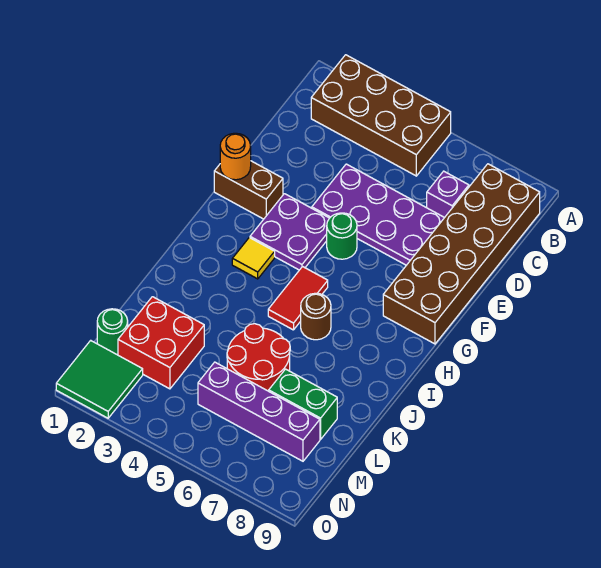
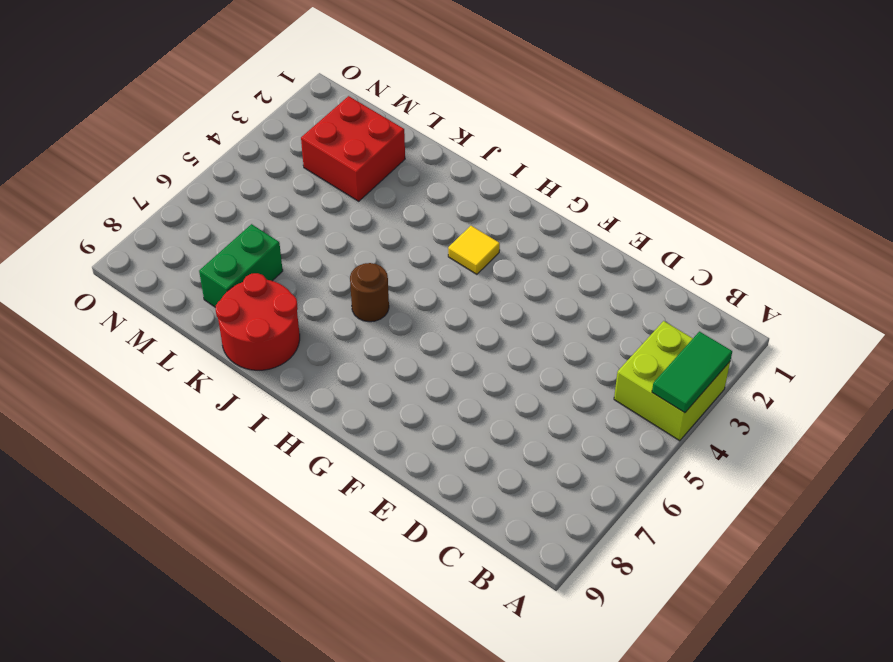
lime brick A3:B4 level 1 -> brown brick A2:B5 level 1
green tile A3:A4 level 2 -> none
red round brick J8:K9 level 1 -> red round brick K5:L6 level 1
none -> brown brick B8:G9 level 1
none -> purple brick C7 level 1
none -> purple plate D4:E7 level 1

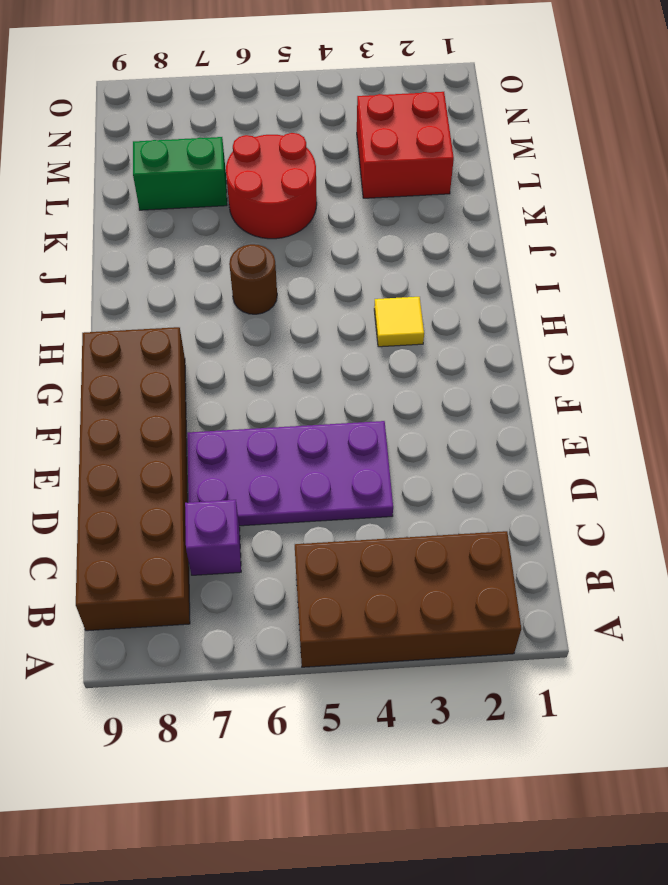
none -> brown brick F1:F2 level 1
none -> purple plate F3:G4 level 1
none -> green round brick F5 level 1

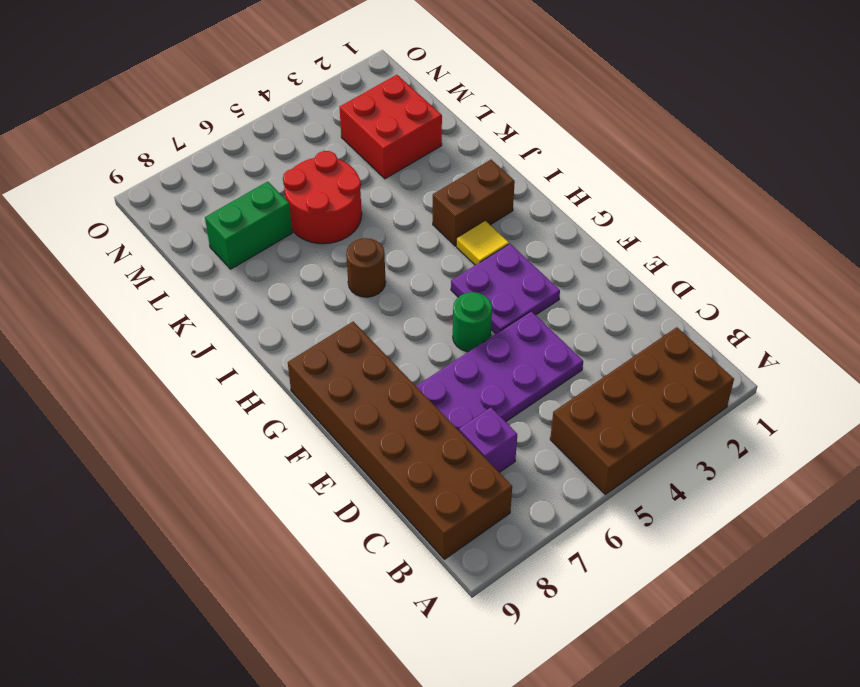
brown brick I2:I3 level 1 -> brown brick F1:F2 level 1
none -> red tile H5:I5 level 1
none -> green round brick M1 level 1
none -> purple brick M5:M8 level 1

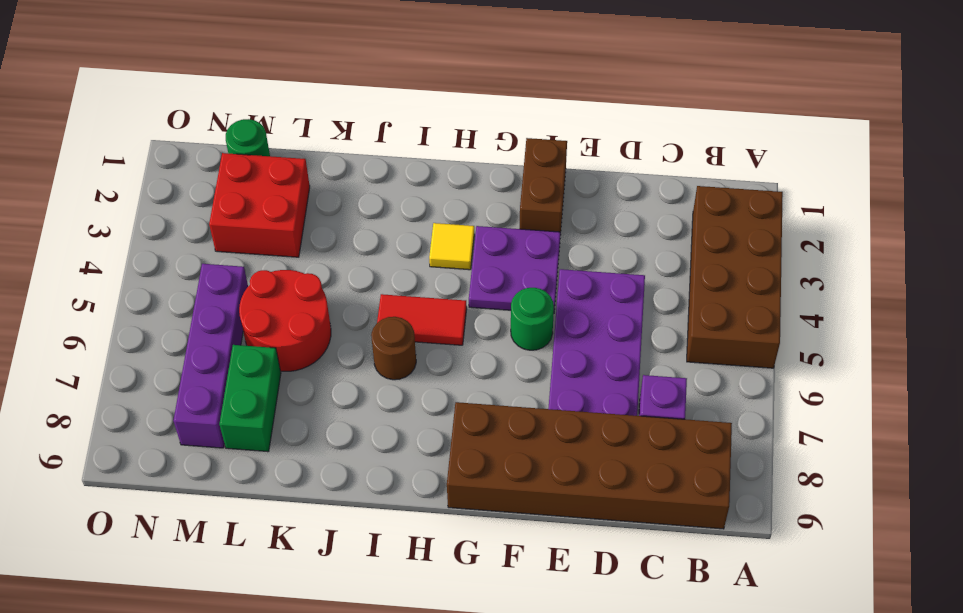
none -> green tile N1:O2 level 1
none -> orange round brick F1 level 2

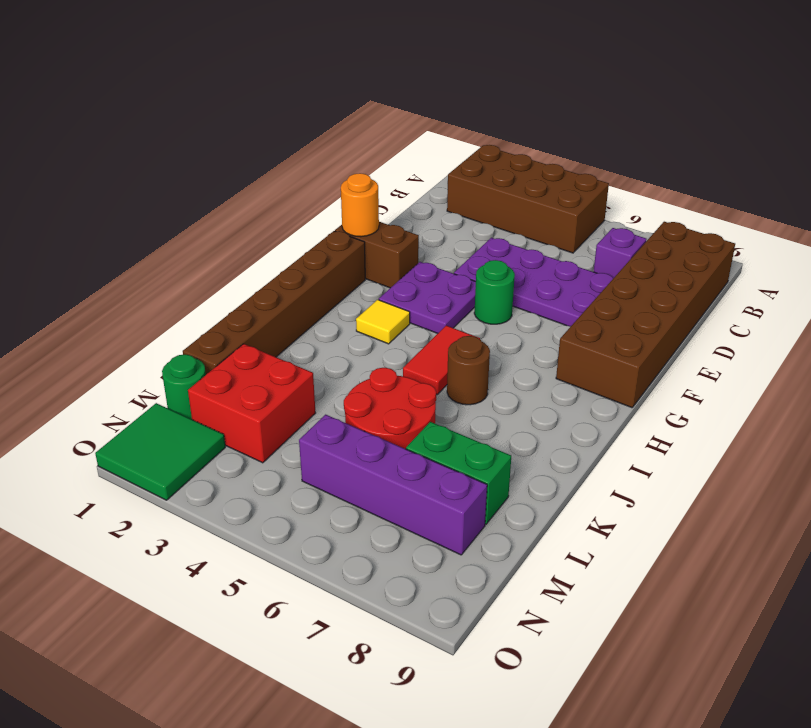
brown brick G1:L1 level 1 -> none

